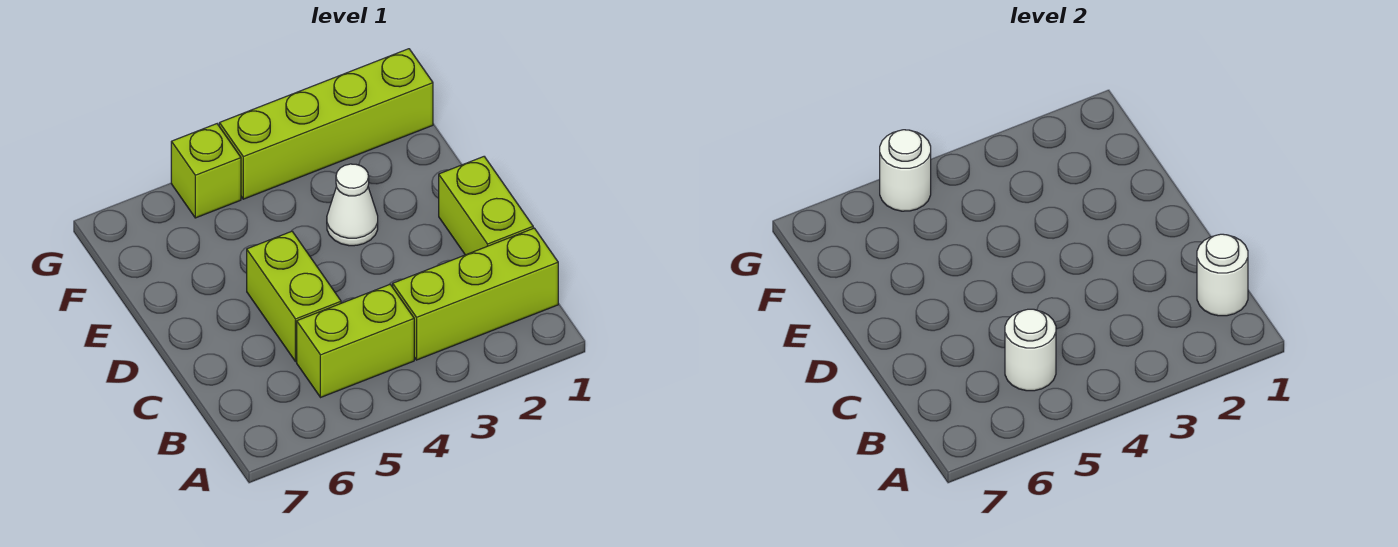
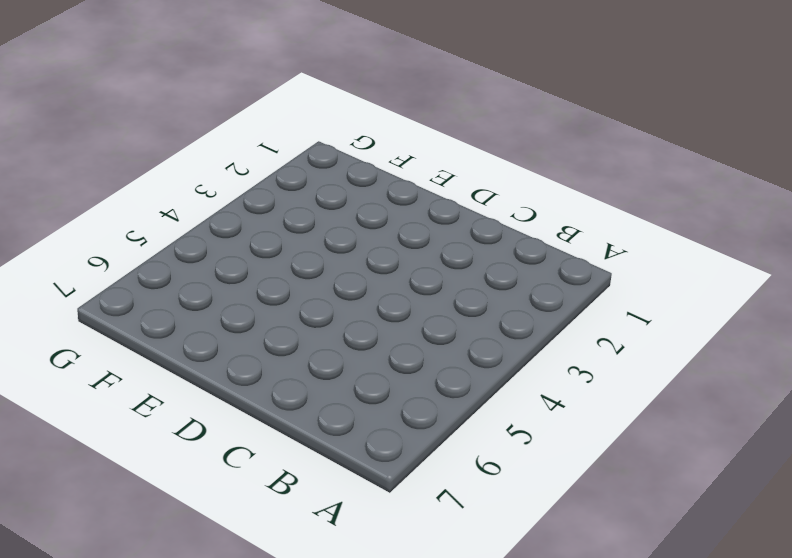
none -> lime brick B1:B3 level 1
none -> lime brick B4:B5 level 1

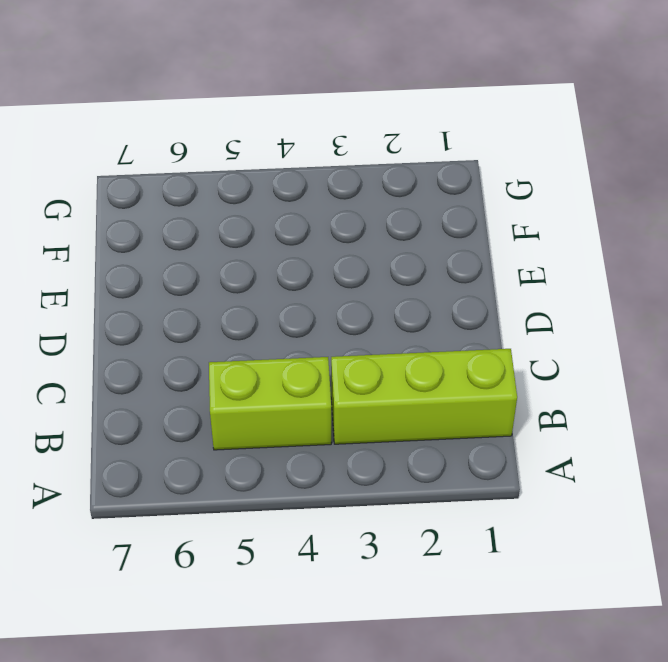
none -> lime brick C1:D1 level 1
none -> lime brick C5:D5 level 1

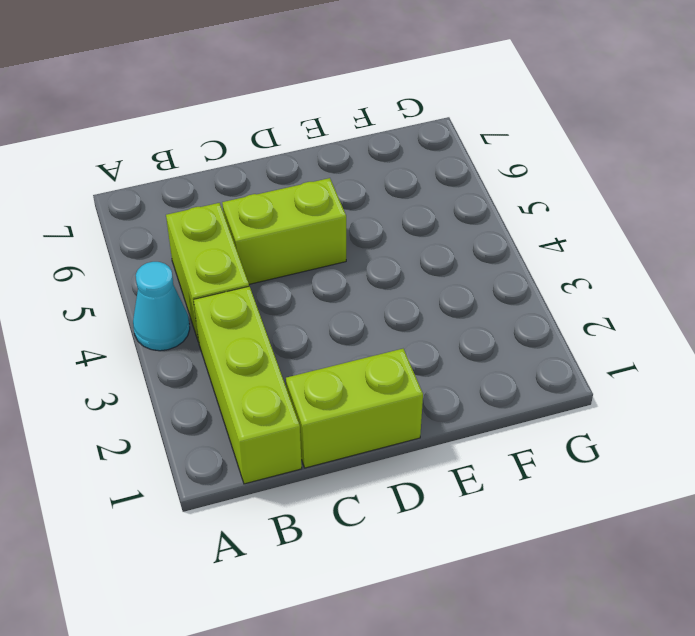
cyan cone A4 level 1 -> none
none -> white cone E3 level 1
none -> lime brick G1:G4 level 1

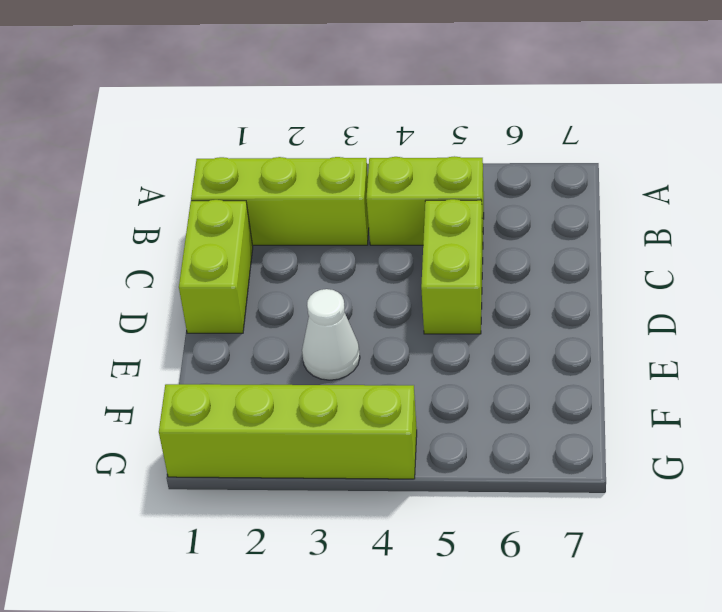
none -> lime brick G5 level 1
none -> white round brick B1 level 2

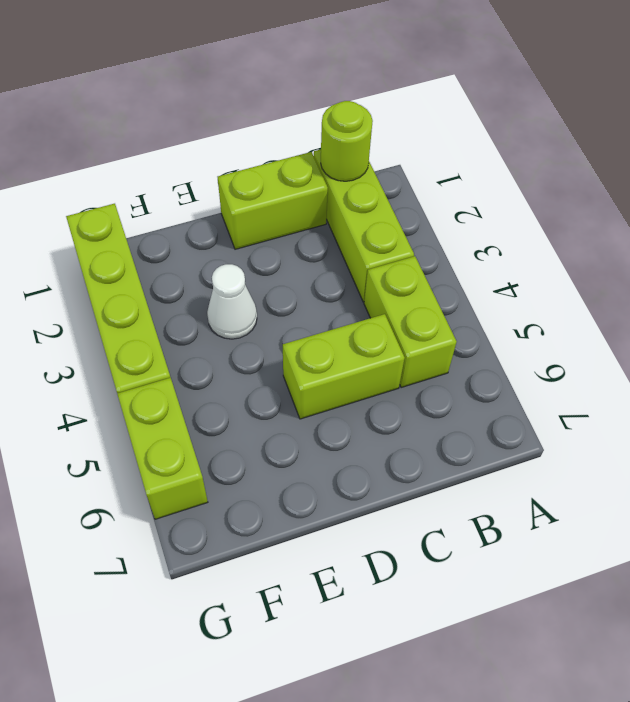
lime round brick B1 level 2 -> white round brick B1 level 2
lime brick G5:G6 level 1 -> lime brick G5 level 1
none -> white round brick B5 level 2
none -> white round brick G5 level 2

